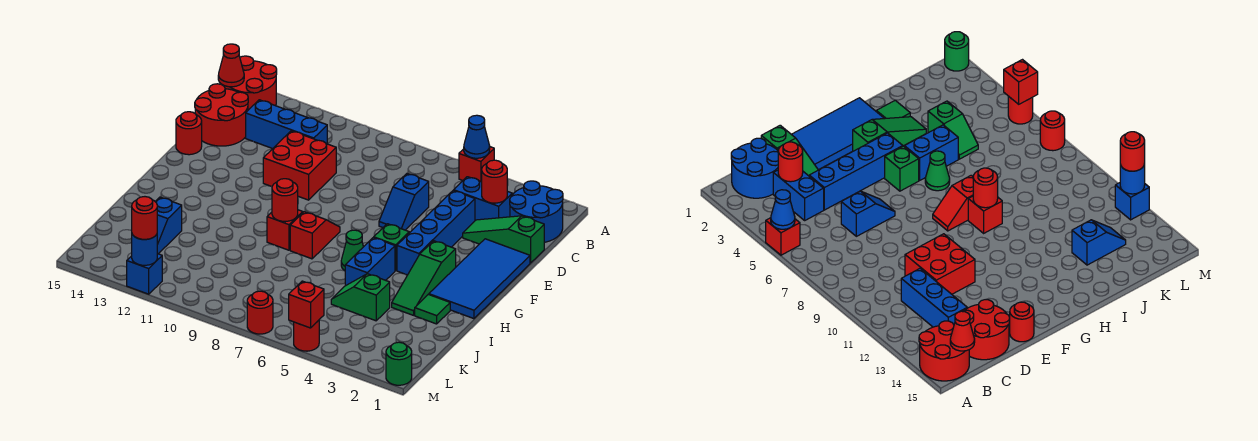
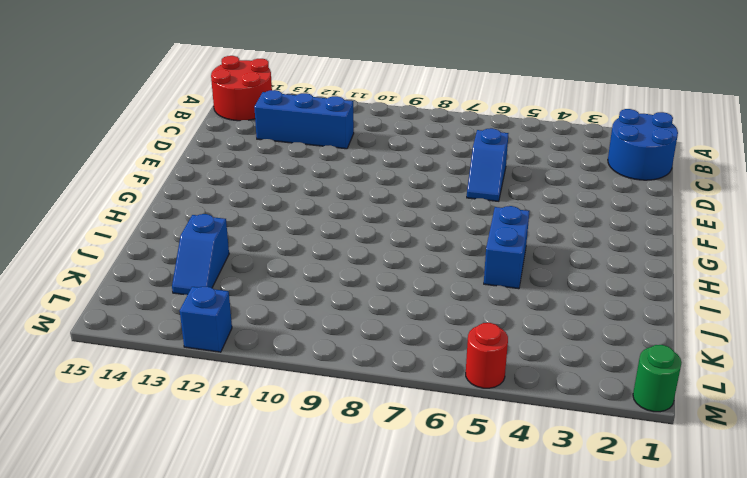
none -> red brick A5 level 1
none -> blue brick C3:C4 level 1
none -> red round brick C14:D15 level 1
none -> green slope D1:D3 level 1 top 1

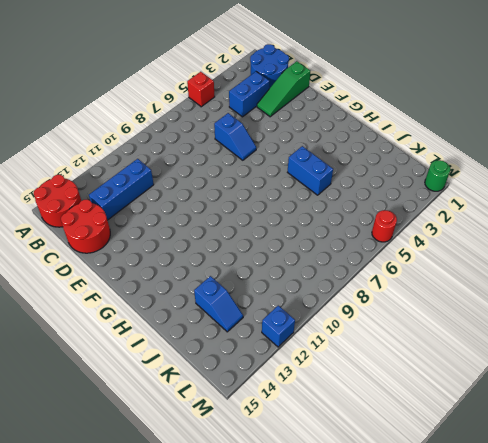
none -> blue brick D4:G4 level 1
none -> red brick D10:E11 level 1
none -> blue tile E1:H2 level 1
none -> red round brick E15 level 1

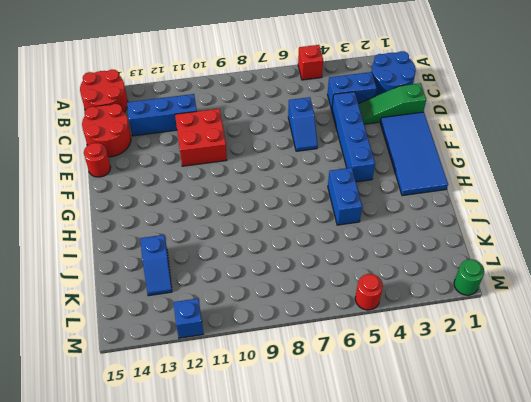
none -> green slope G3:I3 level 1 top G
none -> green brick G5 level 1
none -> red slope G8:H8 level 1 top H
none -> green cone H6 level 1

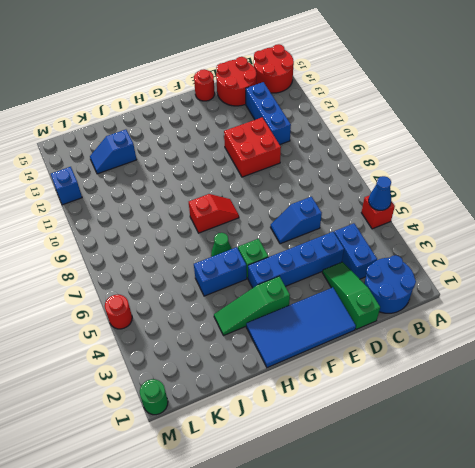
none -> red brick H9 level 1
none -> green tile I2 level 1
none -> green slope J4:J5 level 1 top 4
none -> red round brick M7 level 1

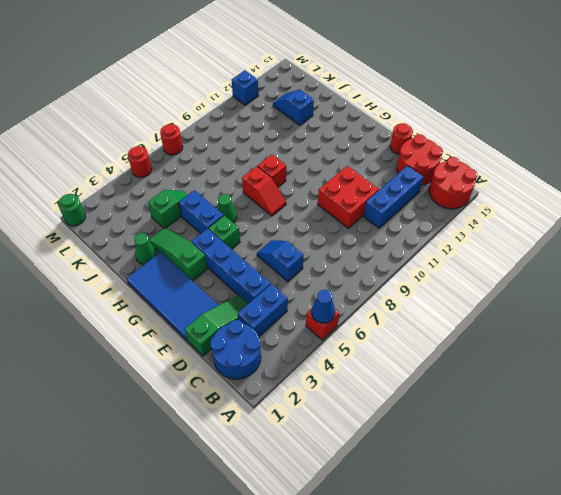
green cone I2 level 1 -> green tile I2 level 1
none -> red cone B15 level 2
none -> red round brick C3 level 2
none -> red round brick H9 level 2
none -> red brick M5 level 2

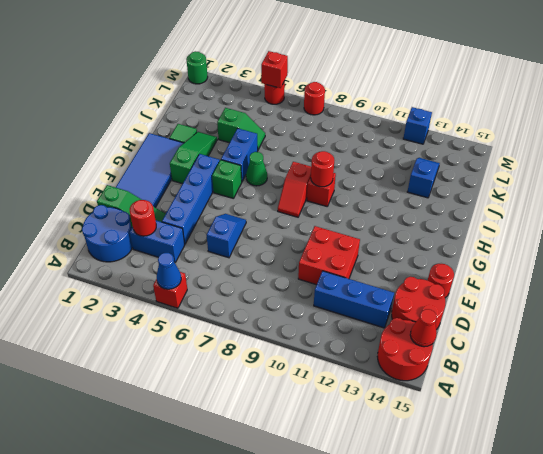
none -> blue round brick M12 level 2
none -> red round brick M12 level 3

